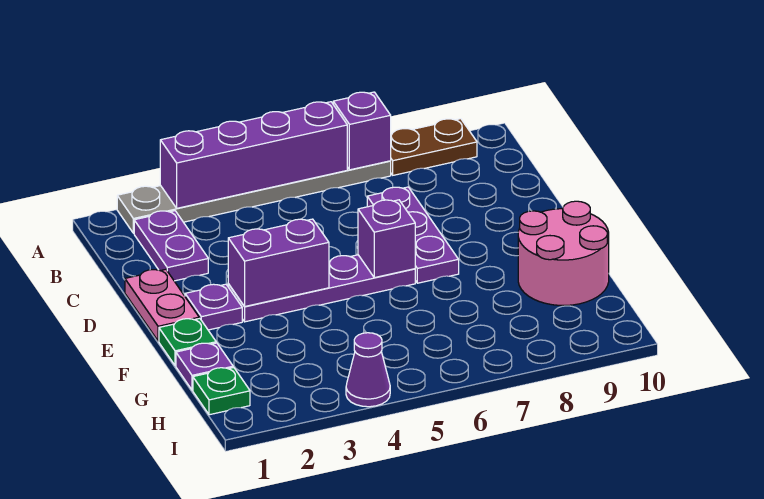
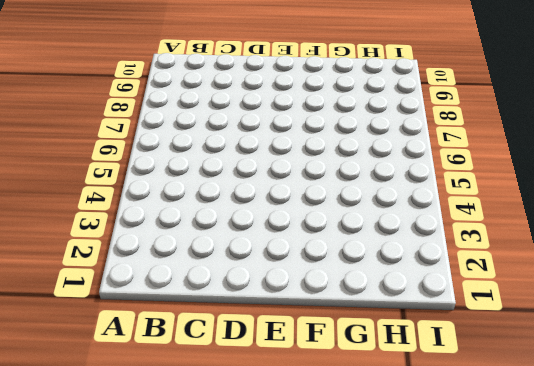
none -> grey plate A2:A7 level 1
none -> brown plate A8:A9 level 1
none -> purple plate B2:C2 level 1

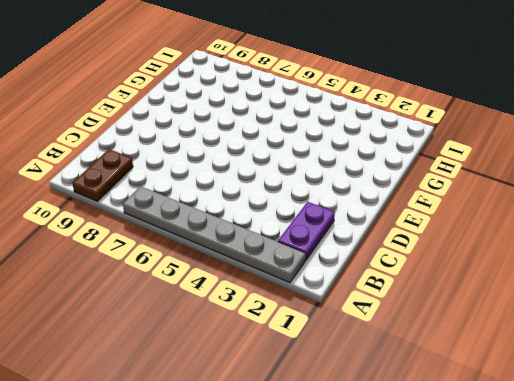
brown plate A9:B9 level 1 -> brown plate A8:A9 level 1
none -> purple plate C7:E7 level 1
none -> pink plate D1:E1 level 1
none -> purple plate E2 level 1

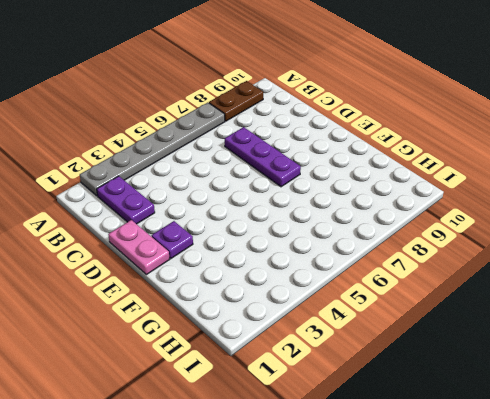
none -> purple plate E3:E6 level 1
none -> green plate F1 level 1
none -> pink round brick F9:G10 level 1

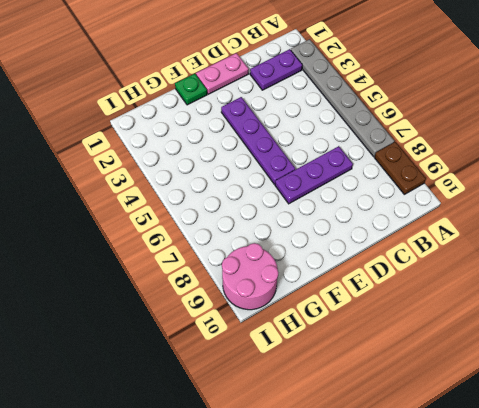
pink round brick H9:I10 level 1 -> pink round brick F9:G10 level 1
none -> purple plate E2 level 1
none -> purple plate G1 level 1
none -> green plate H1 level 1

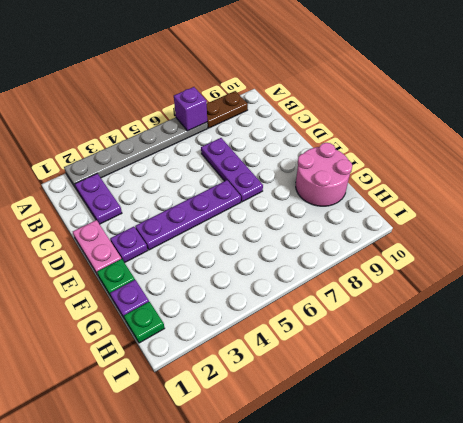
none -> purple cone I4 level 1
none -> purple brick A3:A6 level 2
none -> purple brick E3:E4 level 2

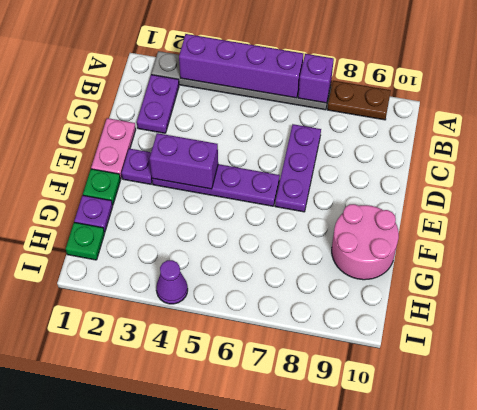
none -> purple brick E6 level 2

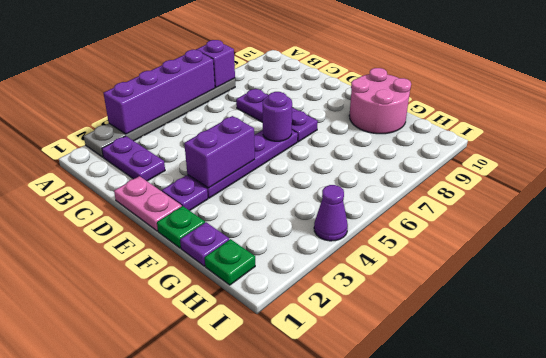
purple round brick E6 level 2 -> purple brick E6 level 2
none -> brown plate A8:A9 level 1

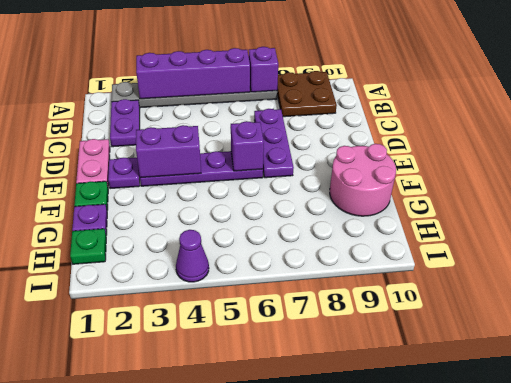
brown plate A8:B9 level 1 -> brown plate A8:A9 level 1

